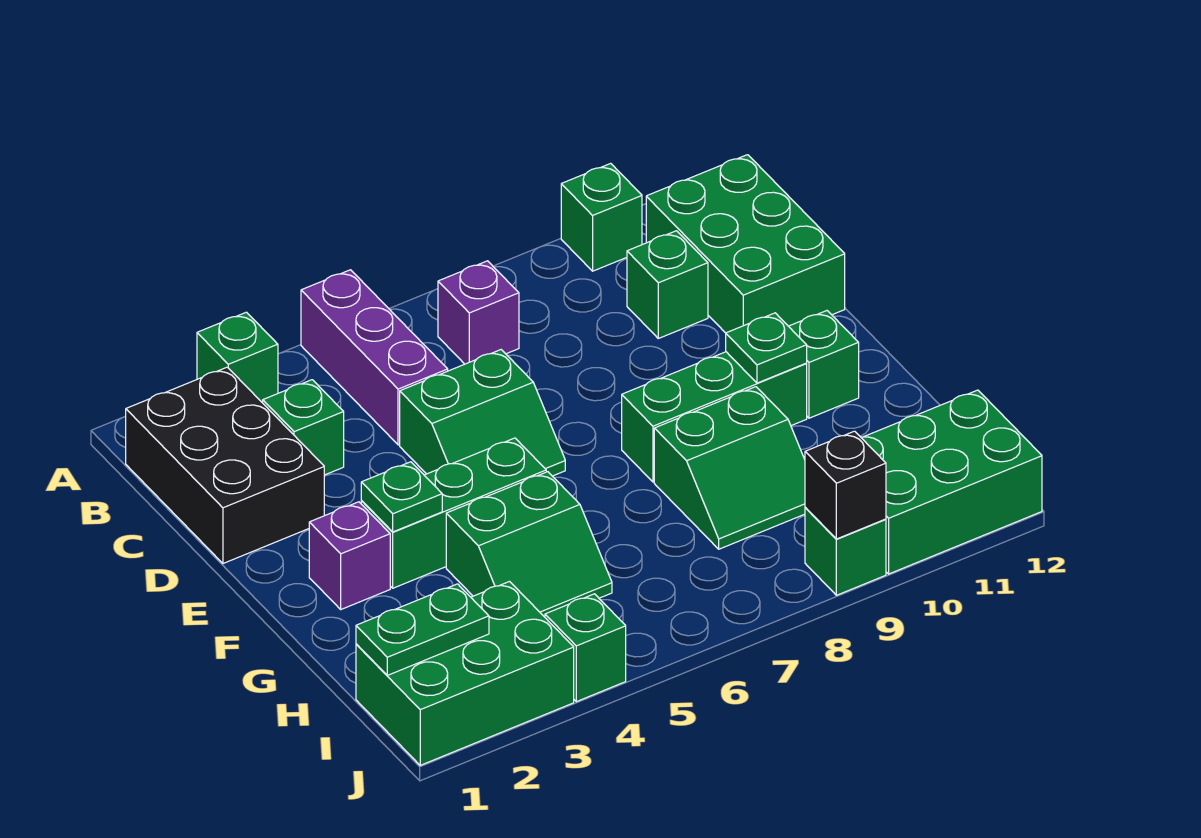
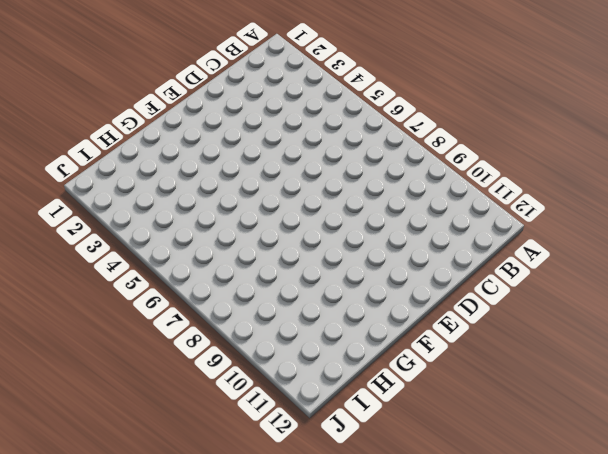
none -> green brick A3 level 1
none -> purple brick A5:C5 level 1
none -> green brick A10 level 1

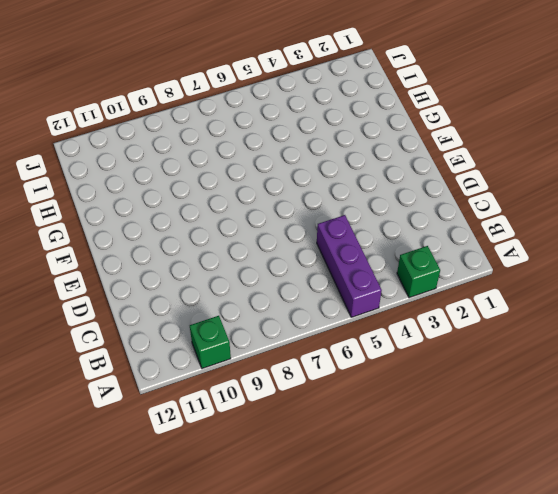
none -> black brick B1:D2 level 1
none -> purple brick B7 level 1
none -> green brick B11:D12 level 1

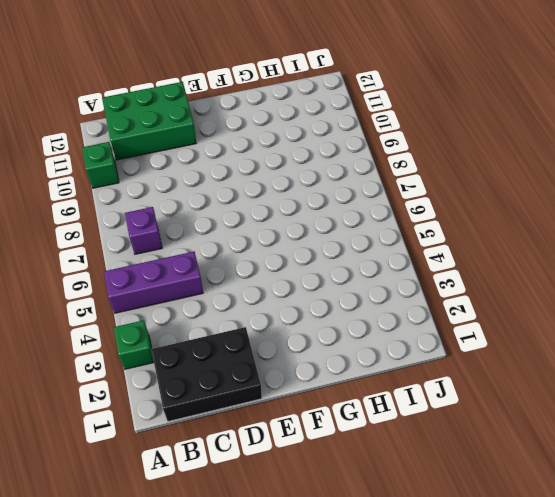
none -> green brick C3 level 1
none -> green brick C10 level 1
none -> green slope D5:E6 level 1 top D

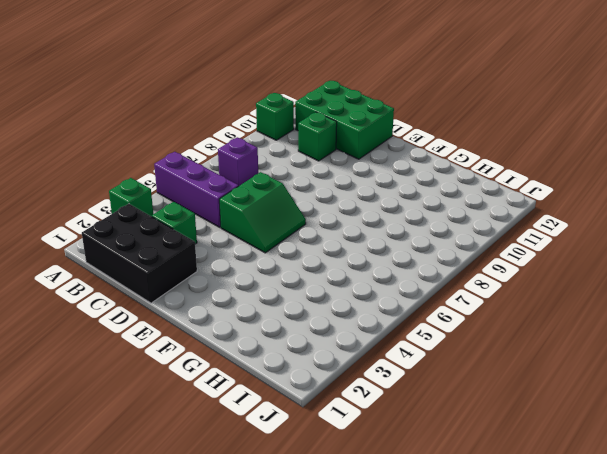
none -> purple brick F2 level 1
none -> green brick F3:F5 level 1
none -> green brick F8:F10 level 1

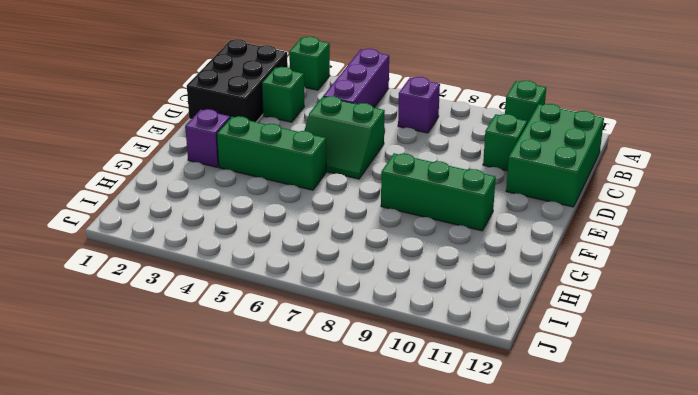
none -> green brick F11 level 1
none -> green slope G4:H5 level 1 top G
none -> green slope G8:H9 level 1 top G

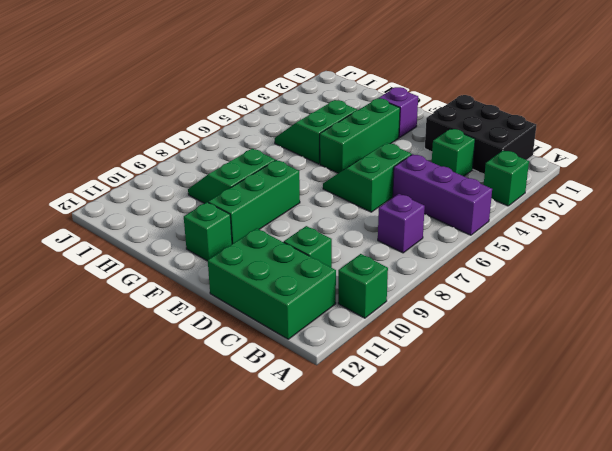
none -> green brick I1:J3 level 1
none -> green brick I10:J12 level 1
none -> green brick J4 level 1

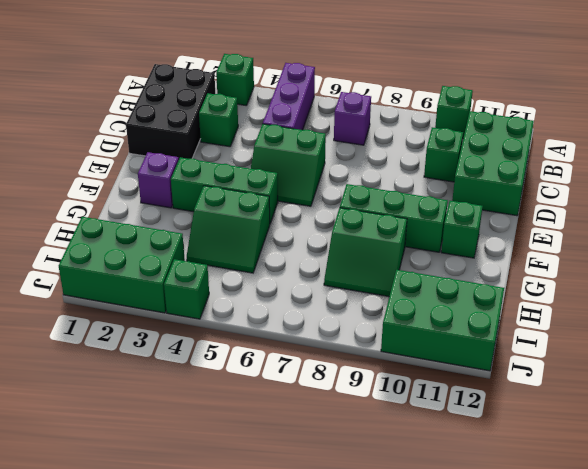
none -> green brick J9 level 1
none -> green plate F3 level 2
none -> green plate F10 level 2

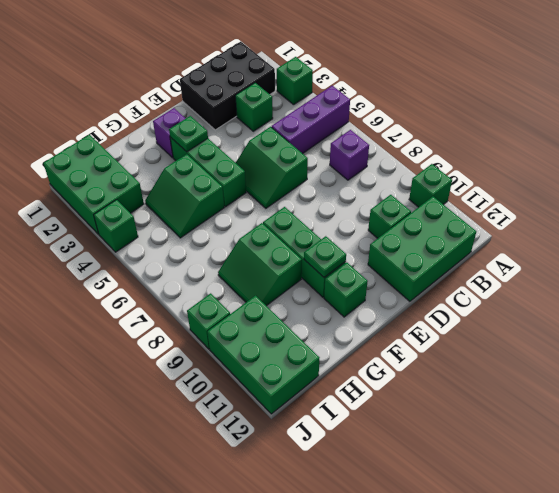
none -> green plate I1:I2 level 2
none -> black brick J9 level 2

